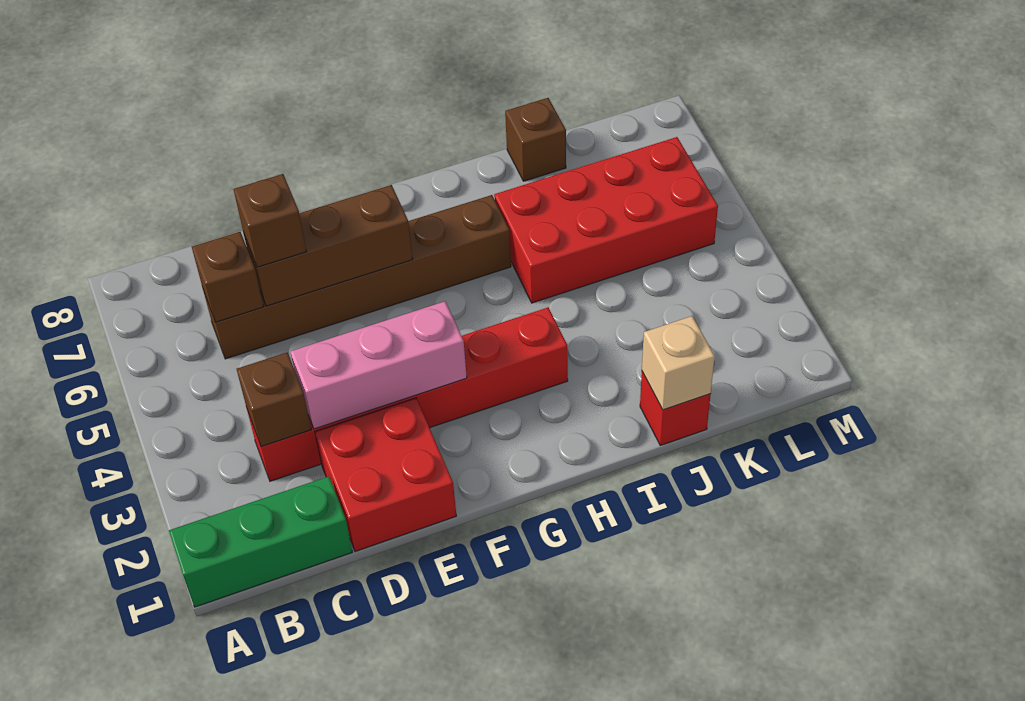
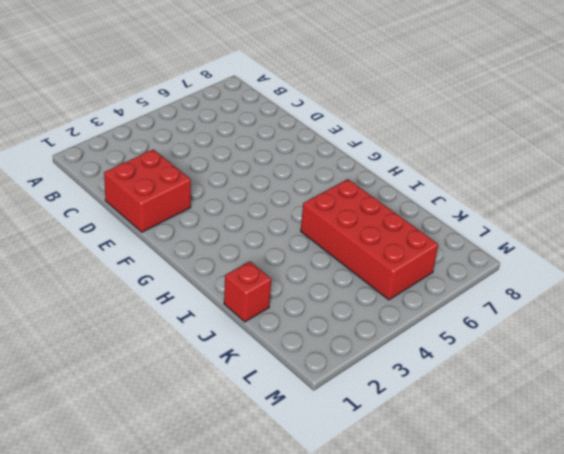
none -> green brick A1:C1 level 1
none -> red brick C3:H3 level 1
none -> brown brick C6:H6 level 1

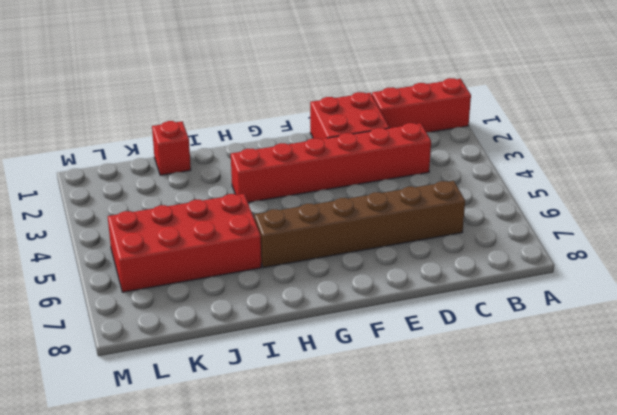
red brick A1:C1 level 1 -> green brick A1:C1 level 1
none -> brown brick J8 level 1
none -> brown brick C3 level 2
none -> brown brick C6 level 2

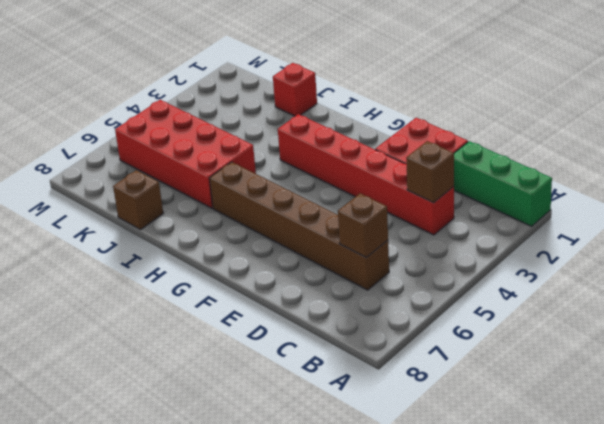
none -> pink brick D3:F3 level 2
none -> brown brick D6:F6 level 2
none -> tan brick J1 level 2

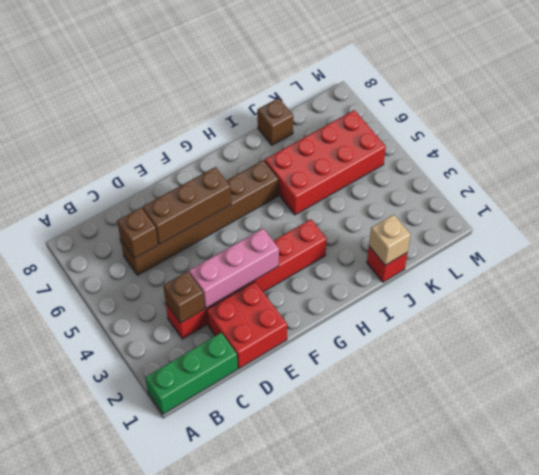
none -> brown brick D6 level 3

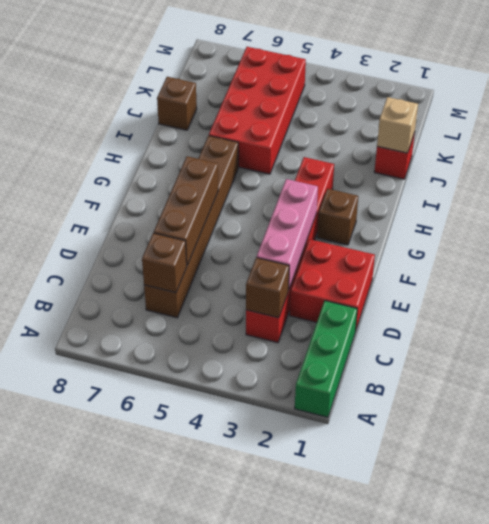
brown brick G2 level 1 -> brown brick D6 level 3

